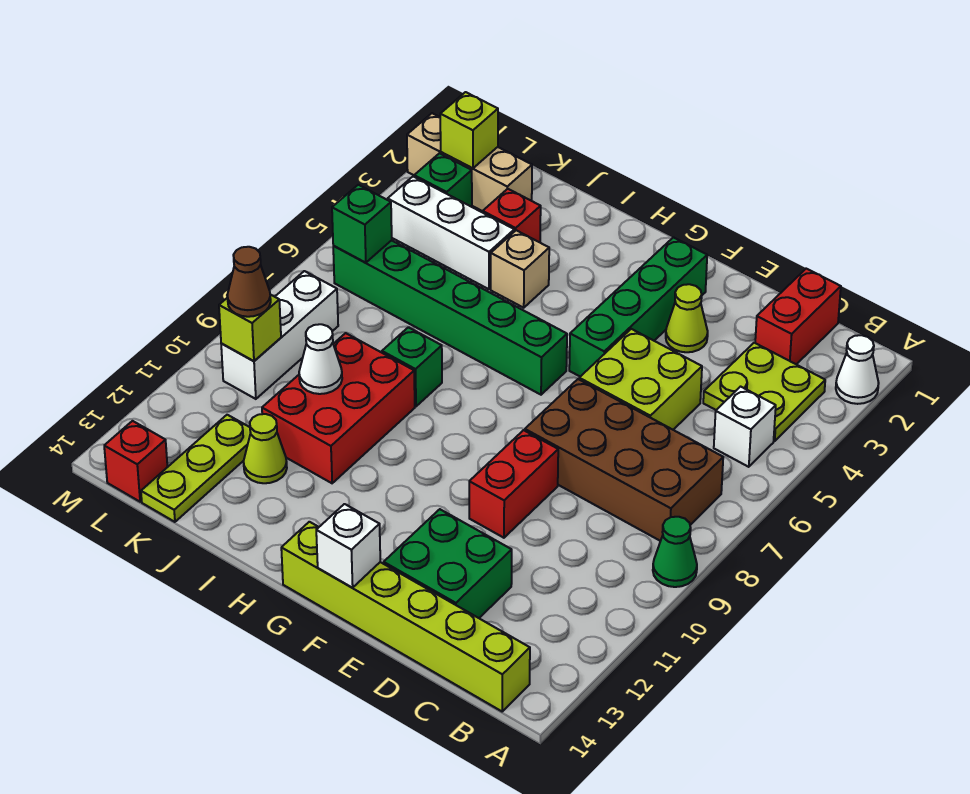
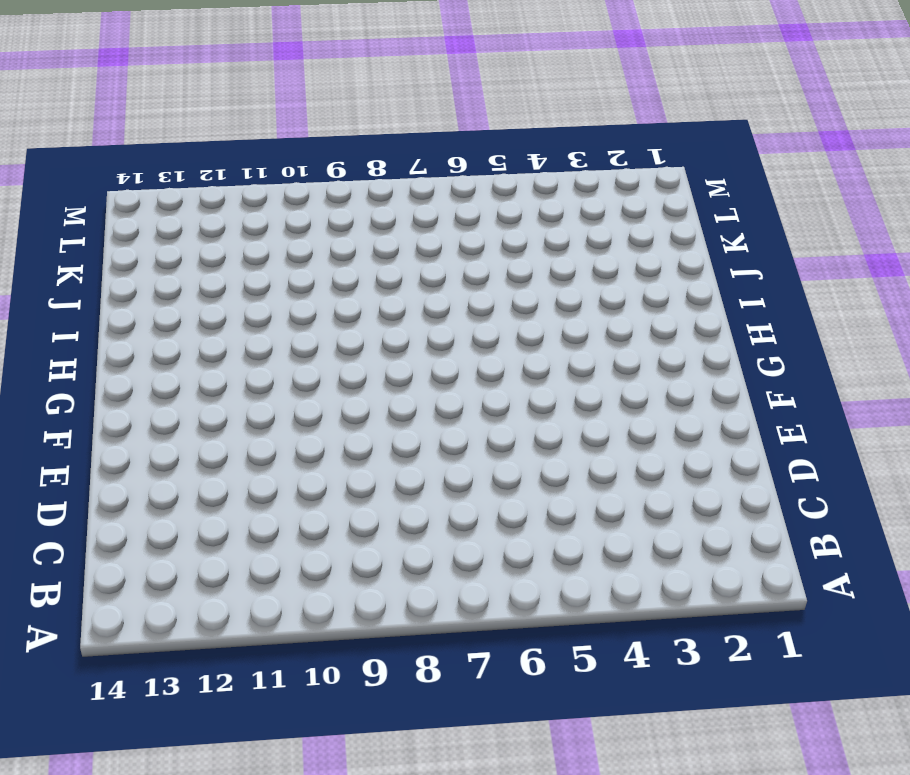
none -> white cone A2 level 1
none -> green cone A9 level 1
none -> lime plate B3:C4 level 1
none -> white brick B5 level 1

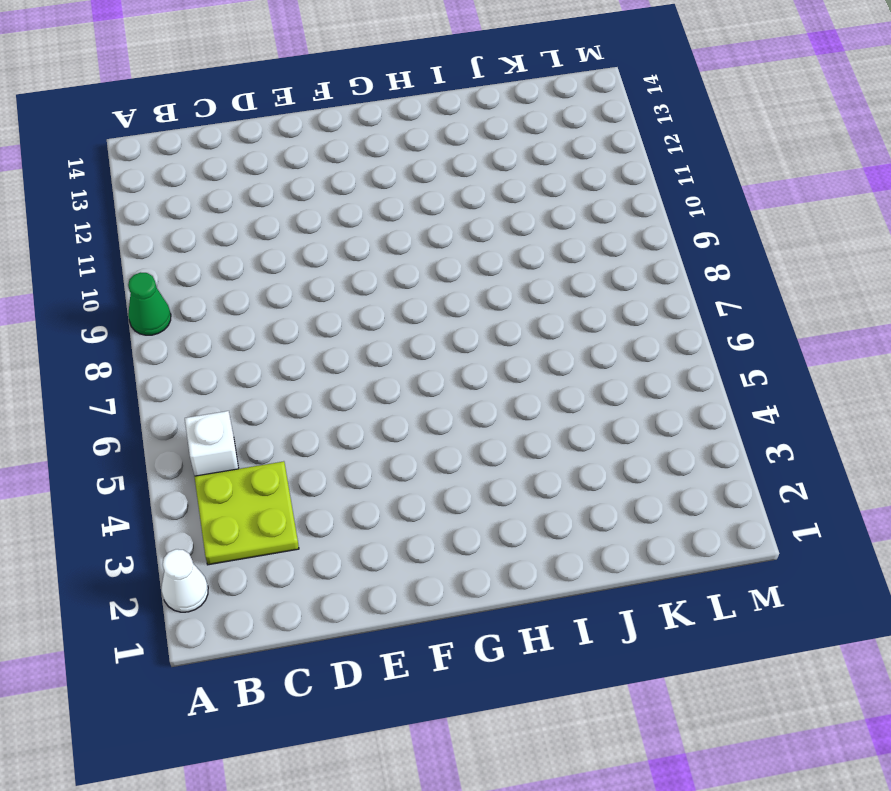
none -> brown brick B7:E8 level 1
none -> lime brick B14:G14 level 1
none -> red brick C1:C2 level 1
none -> lime brick D5:E6 level 1

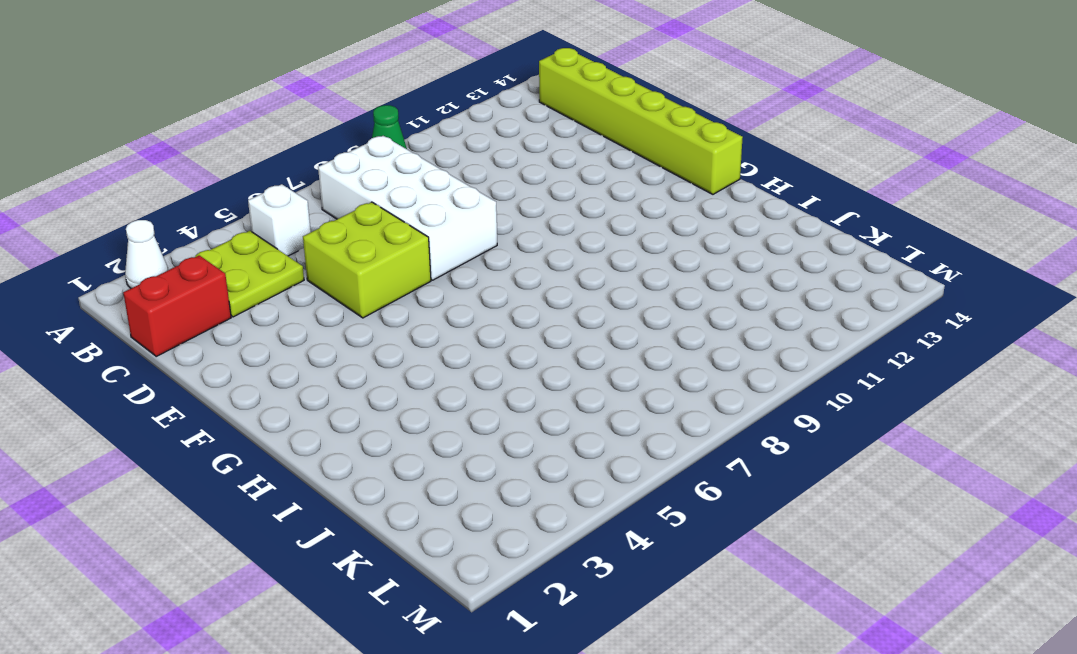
white brick B7:E8 level 1 -> brown brick B7:E8 level 1
none -> green brick D12:E13 level 1
none -> lime cone E3 level 1
none -> red brick E9:E10 level 1
none -> green brick F2:F5 level 1

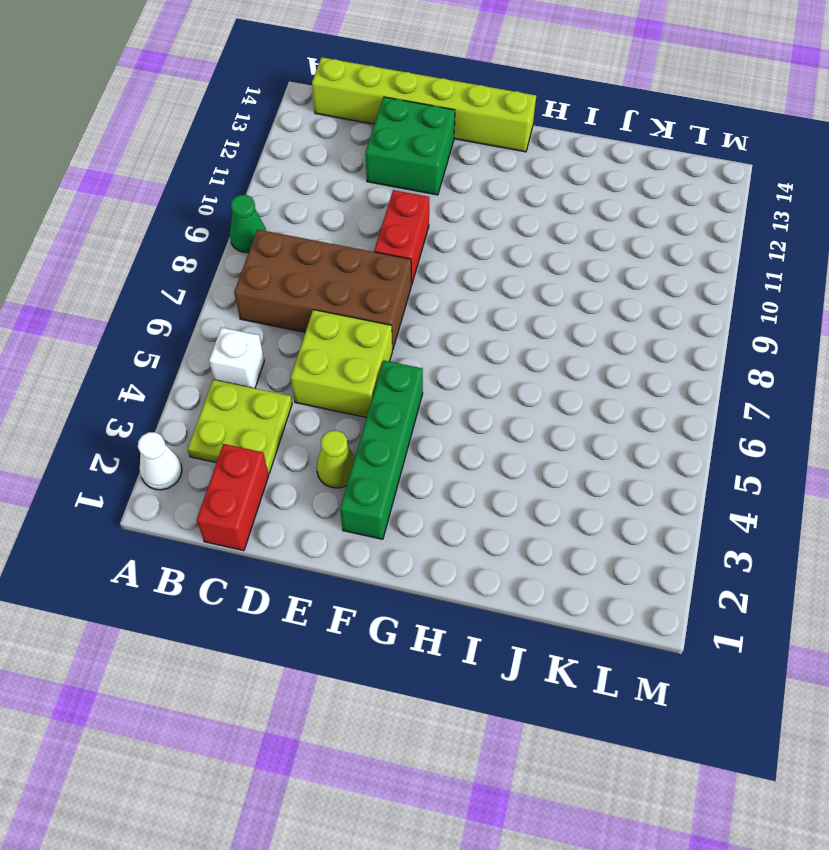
none -> green brick G6:L6 level 1
none -> tan brick I4 level 1
none -> green brick I8 level 1
none -> red brick I9:J11 level 1

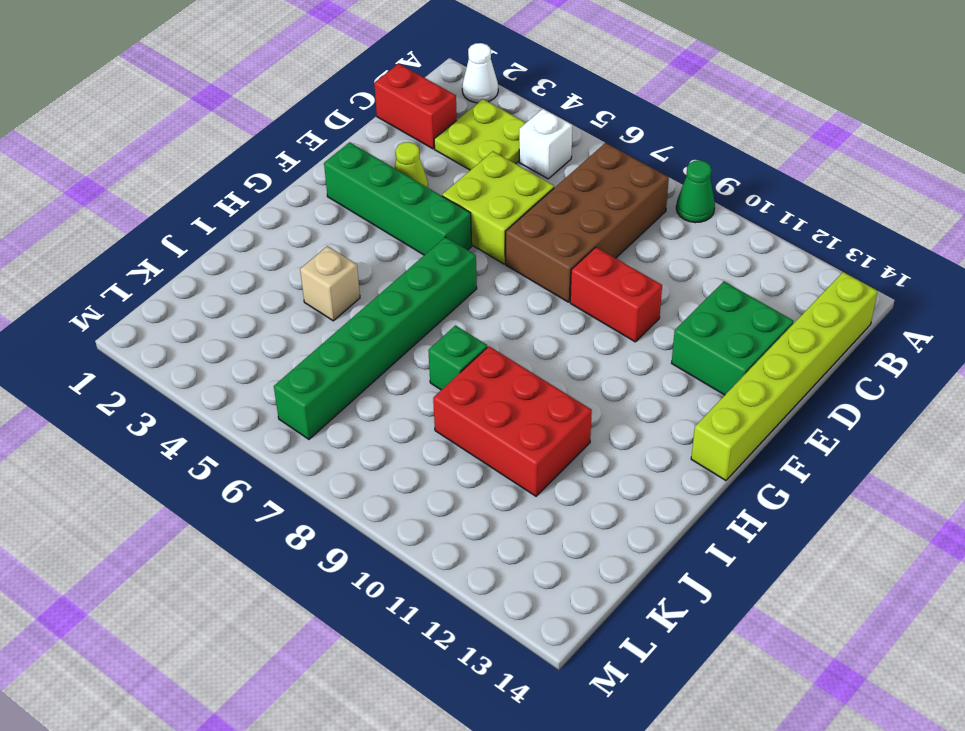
none -> red brick J3 level 1
none -> white brick J4:L4 level 1
none -> lime cone J12 level 1
none -> tan brick K2:M2 level 1

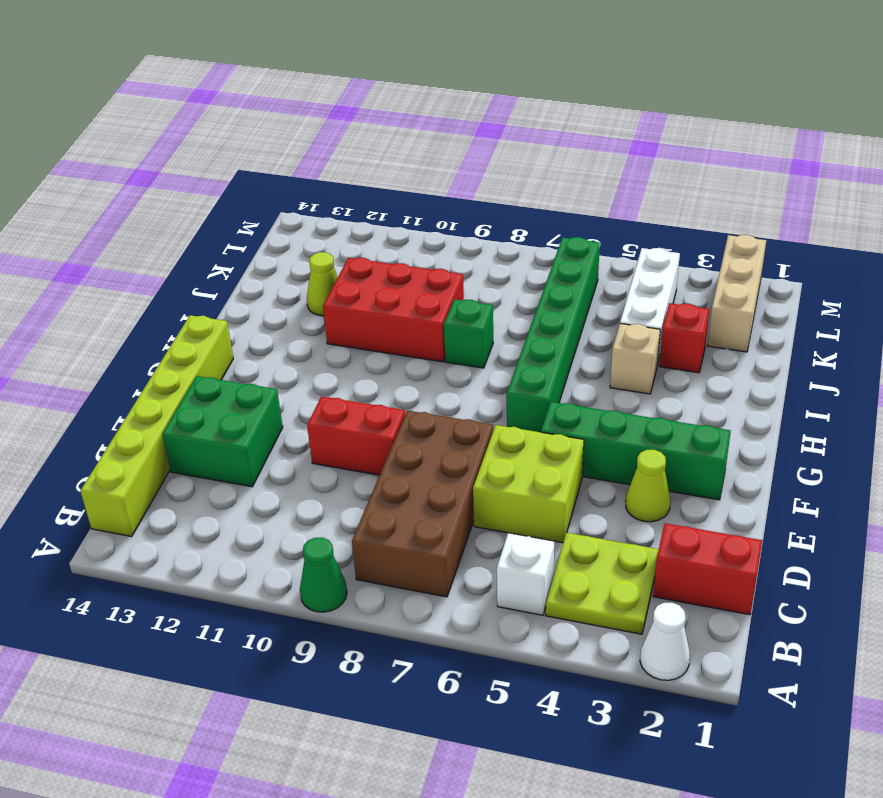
none -> lime plate K12:K14 level 1
none -> green brick L3 level 1
none -> white brick L8:L10 level 1
none -> red brick L14 level 1

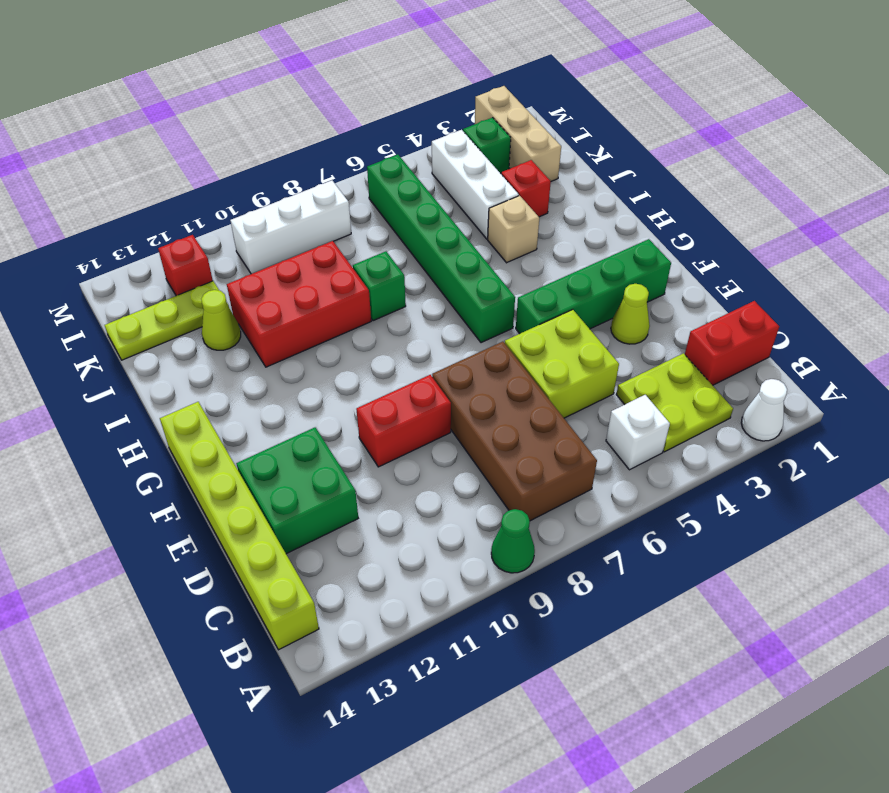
red brick L12 level 1 -> red brick L14 level 1
none -> white brick F14 level 2
none -> white cone J10 level 2
none -> lime brick L2 level 2
none -> green brick L6 level 2

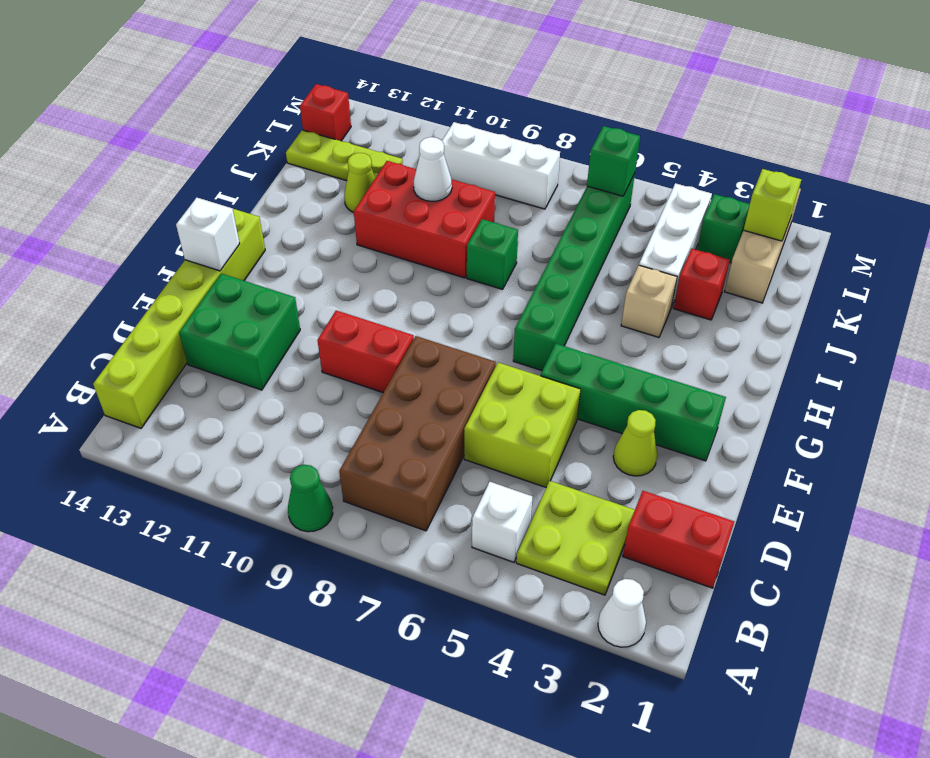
none -> lime brick L10 level 2
none -> brown cone L10 level 3

